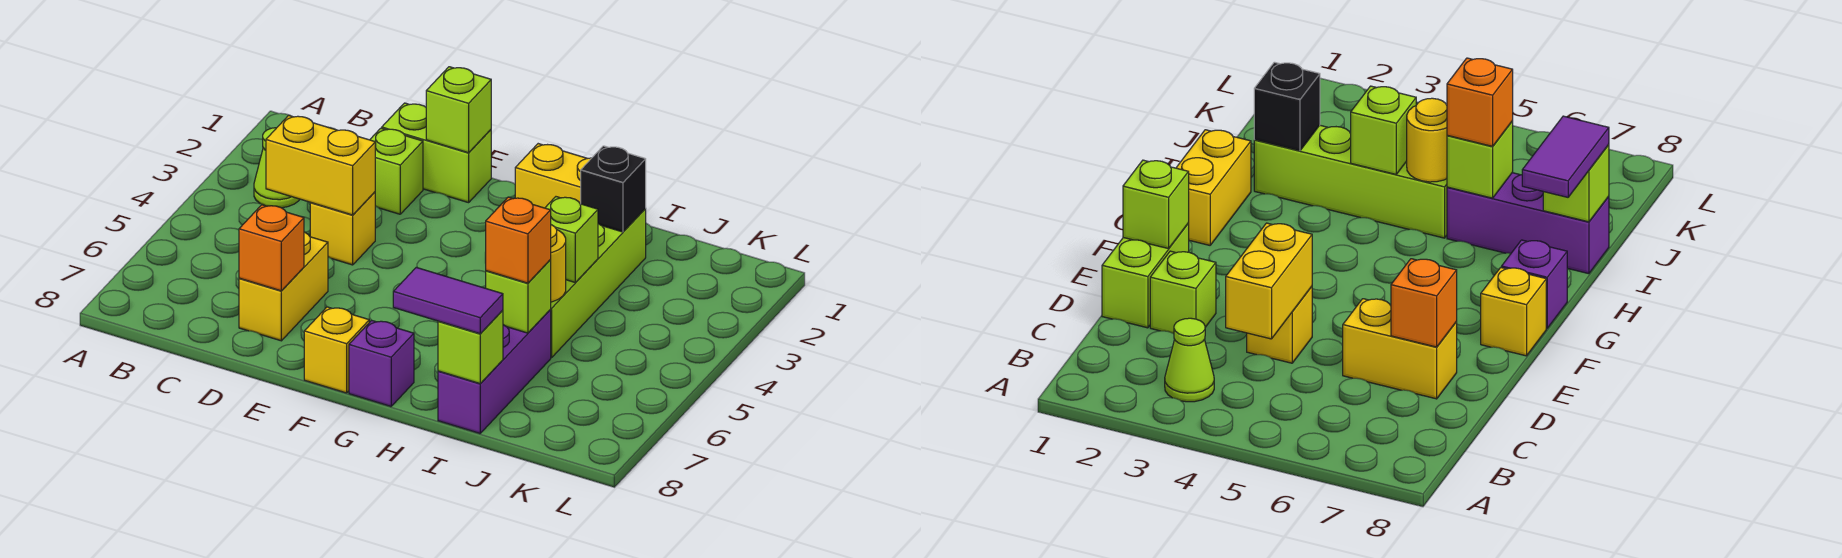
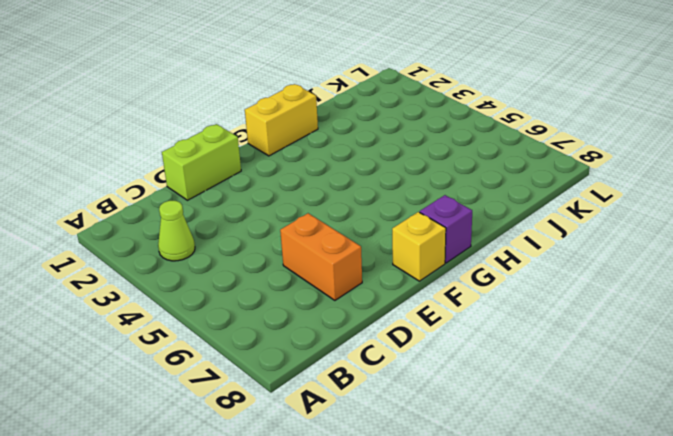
orange brick D6:D7 level 1 -> yellow brick D6:D7 level 1
none -> lime brick D2 level 1
none -> yellow brick D4 level 1
none -> lime brick I2:I5 level 1

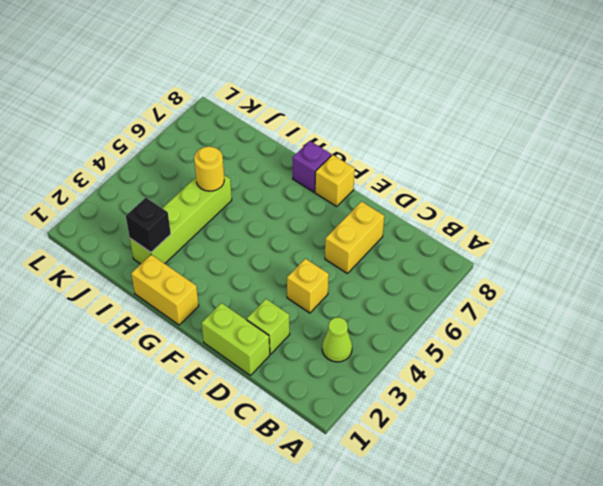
none -> purple brick I6:I8 level 1
none -> yellow brick C4:D4 level 2
none -> orange brick D7 level 2

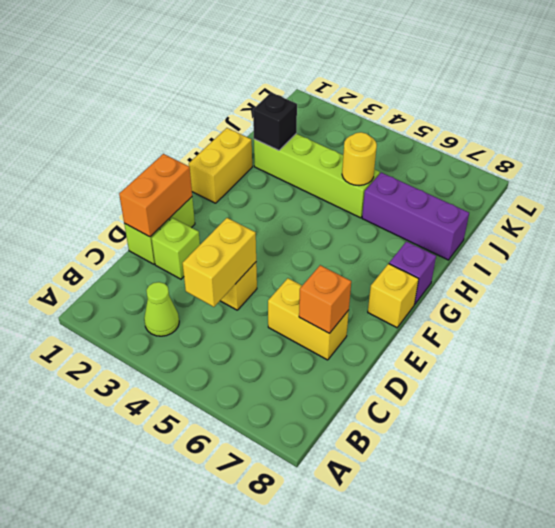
orange brick D1:E1 level 2 -> lime brick E1 level 2
none -> lime brick I4 level 2
none -> lime brick I6 level 2
none -> lime brick I8 level 2

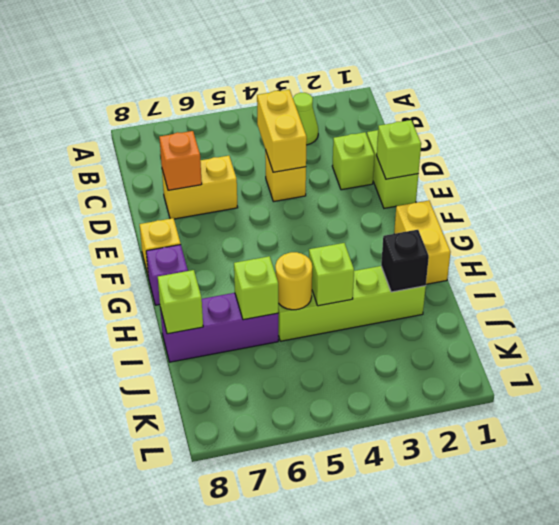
none -> purple tile H8:I8 level 3
none -> orange brick I6 level 3

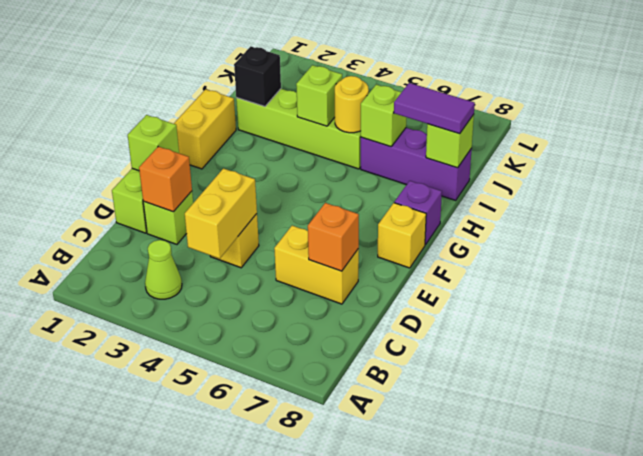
orange brick D2 level 2 -> orange brick I6 level 3
purple tile I7:I8 level 3 -> purple tile H8:I8 level 3

